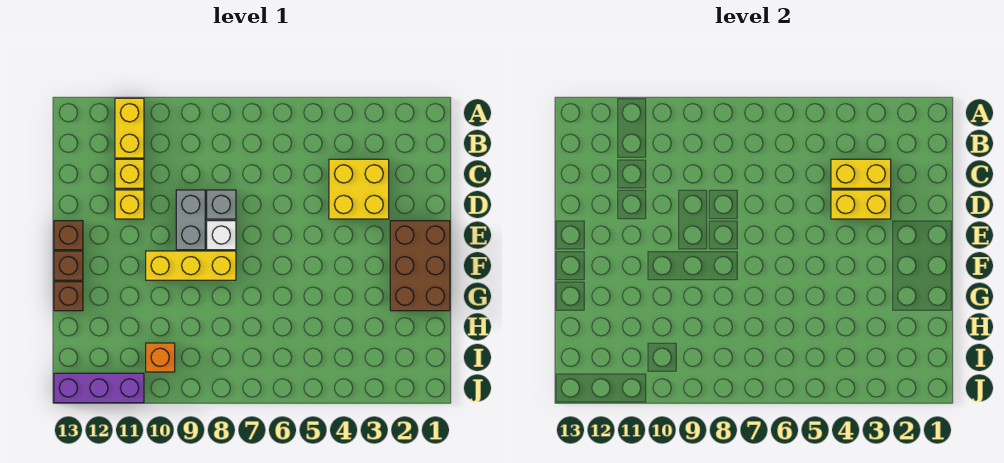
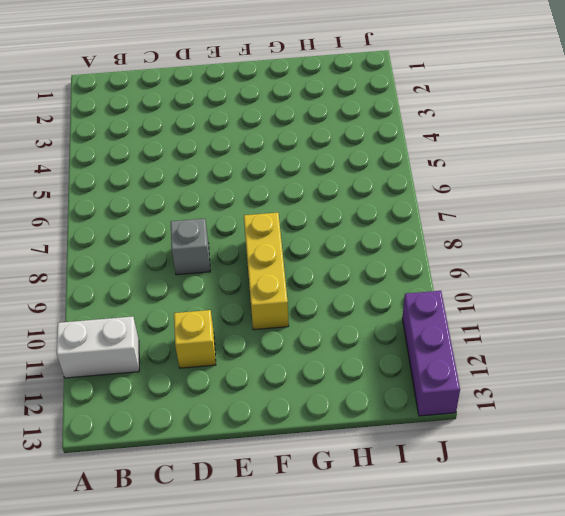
white brick A11:B11 level 1 -> yellow brick A11:B11 level 1
none -> yellow brick C3:D4 level 1
none -> yellow brick C11 level 1
none -> grey brick D9:E9 level 1

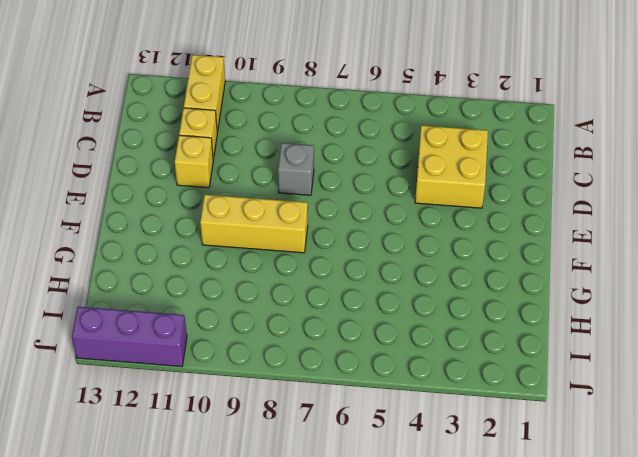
none -> grey brick D9:E9 level 1
none -> brown brick E1:G2 level 1
none -> white brick E8 level 1

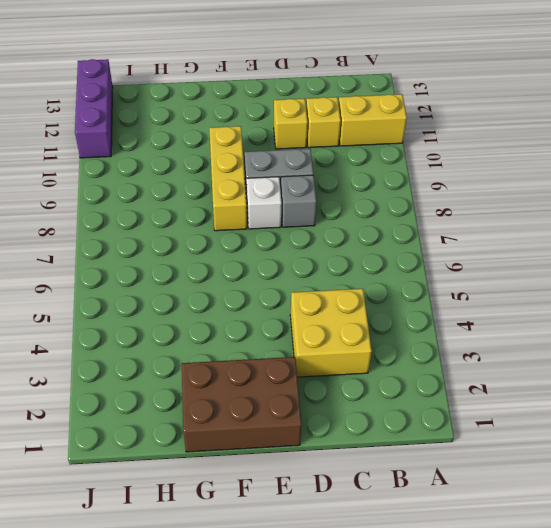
none -> brown brick E13 level 1
none -> brown brick F13 level 1
none -> brown brick G13 level 1

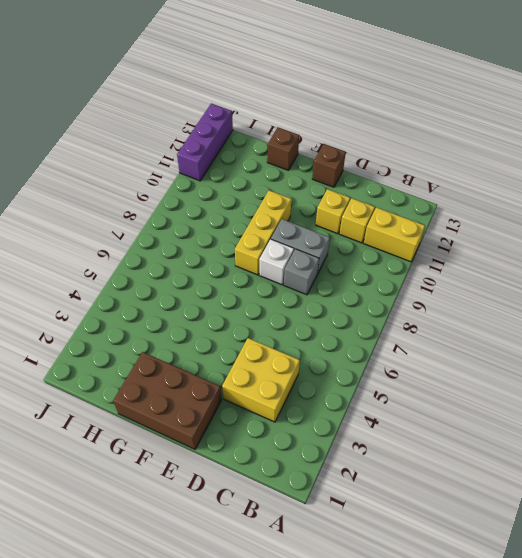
none -> brown brick F13 level 1
none -> orange brick I10 level 1
none -> yellow brick C3:C4 level 2

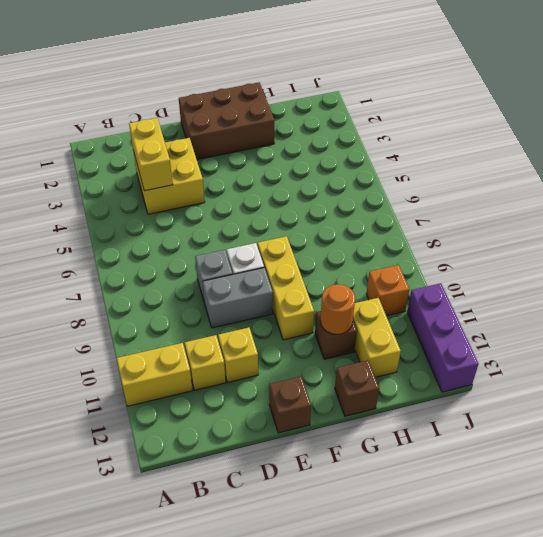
brown brick G11 level 1 -> brown brick F13 level 1
orange round brick G11 level 2 -> none
yellow brick H11:H12 level 1 -> yellow brick D3:D4 level 2

